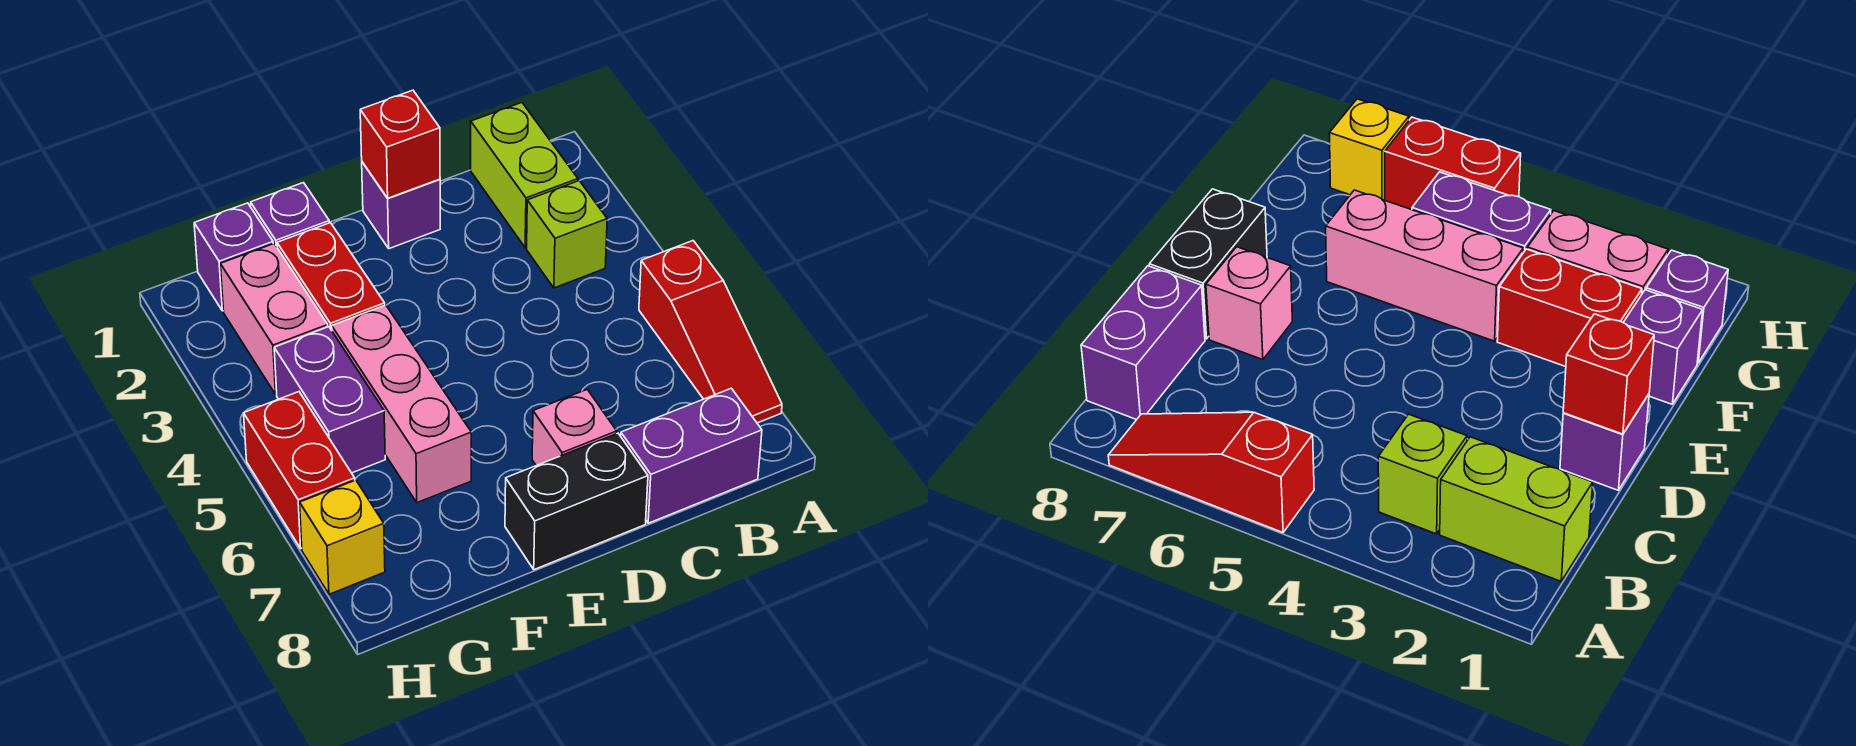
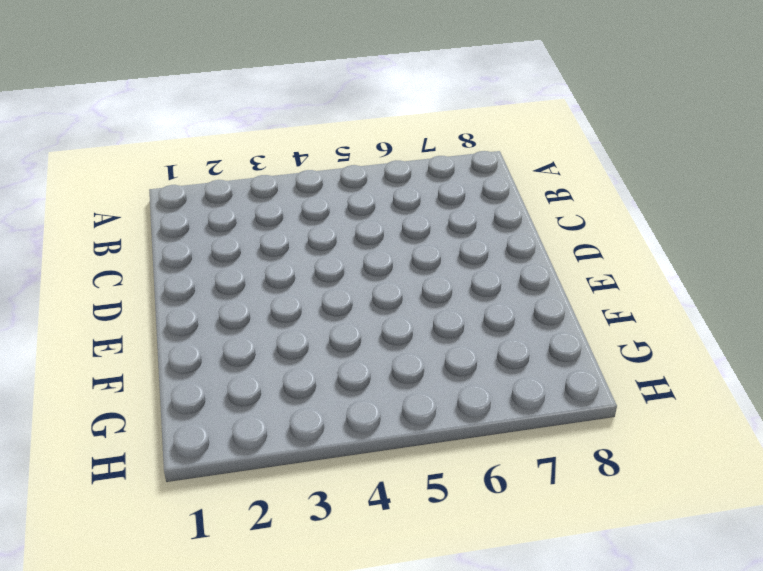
none -> red slope A5:A7 level 1 top 5
none -> lime brick B1:B2 level 1
none -> lime brick B3 level 1

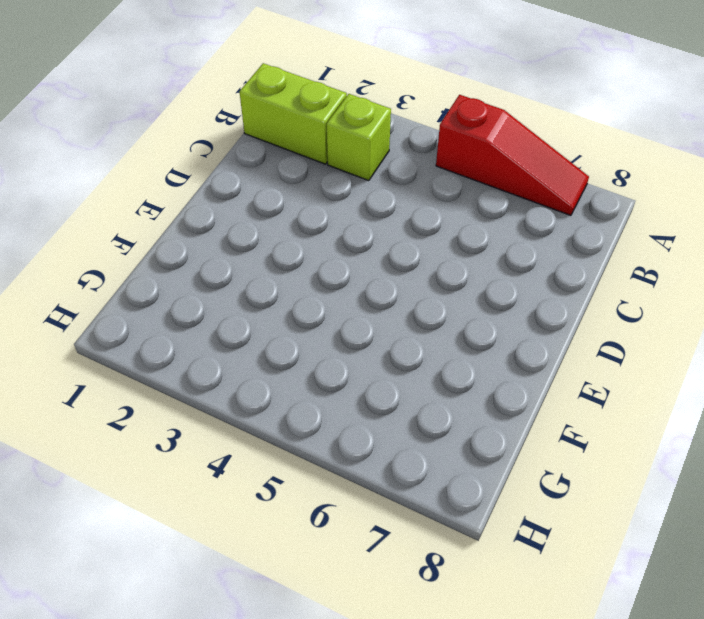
none -> purple brick B8:C8 level 1
none -> purple brick D1 level 1
none -> pink brick D7 level 1

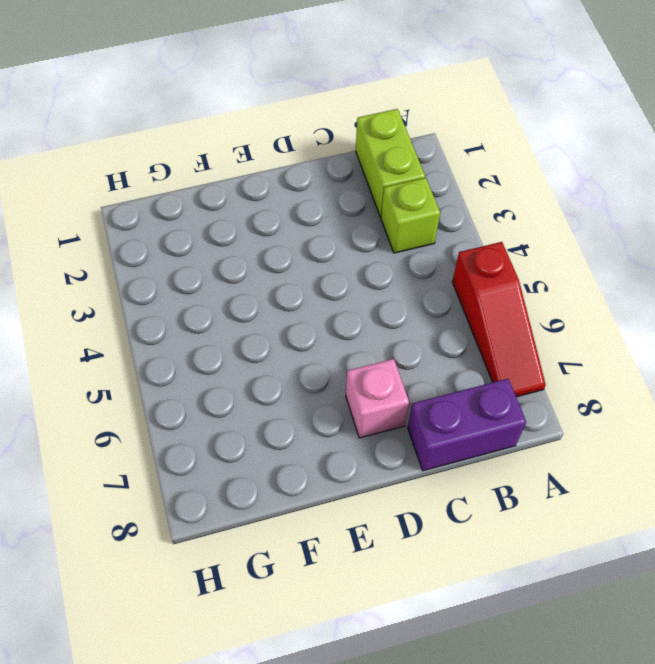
none -> purple brick D1 level 1
none -> black brick D8:E8 level 1
none -> purple brick F1 level 1

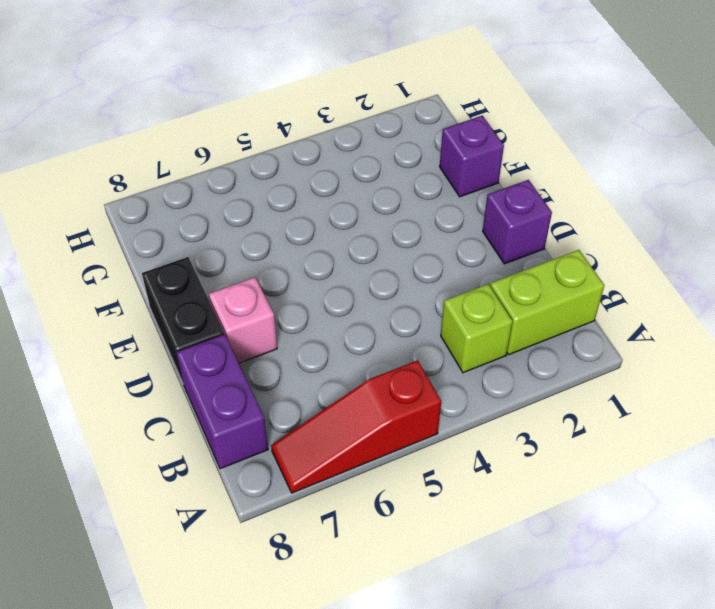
none -> red brick F2:F3 level 1
none -> pink brick F4:F6 level 1
none -> purple brick G1 level 1

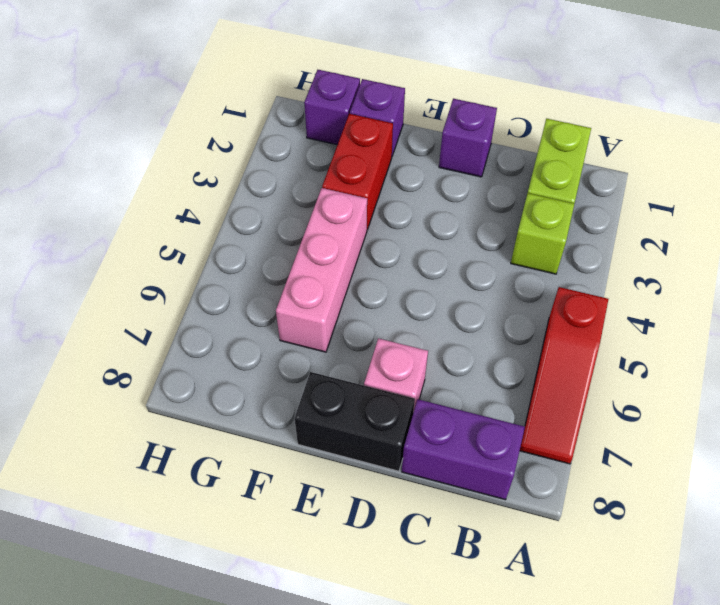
none -> pink brick G2:G3 level 1
none -> purple brick G4:G5 level 1
none -> red brick H5:H6 level 1

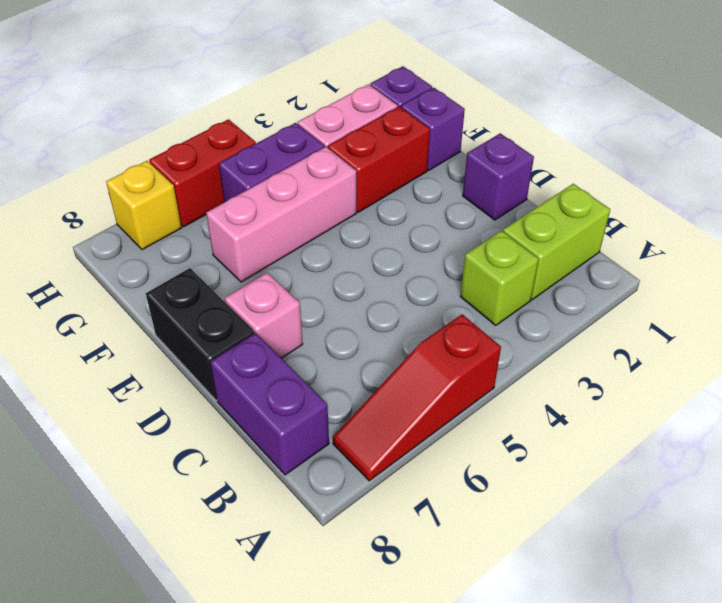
none -> red brick D1 level 2

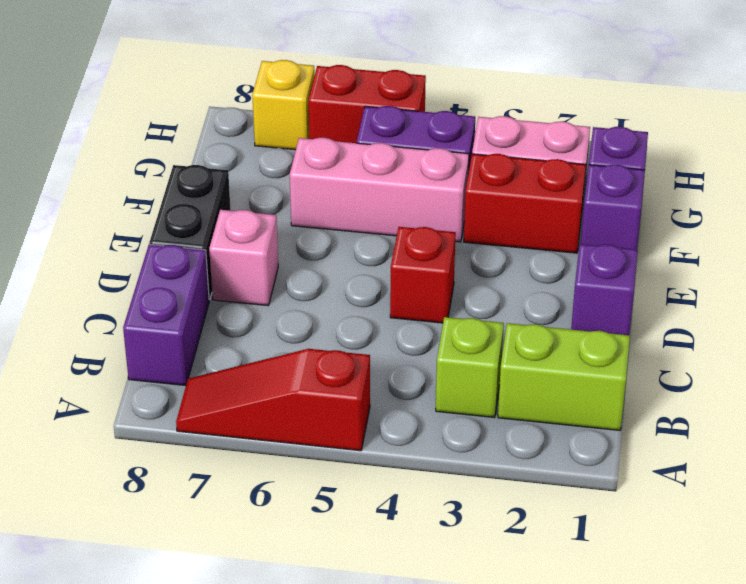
red brick D4 level 1 -> red brick D1 level 2

